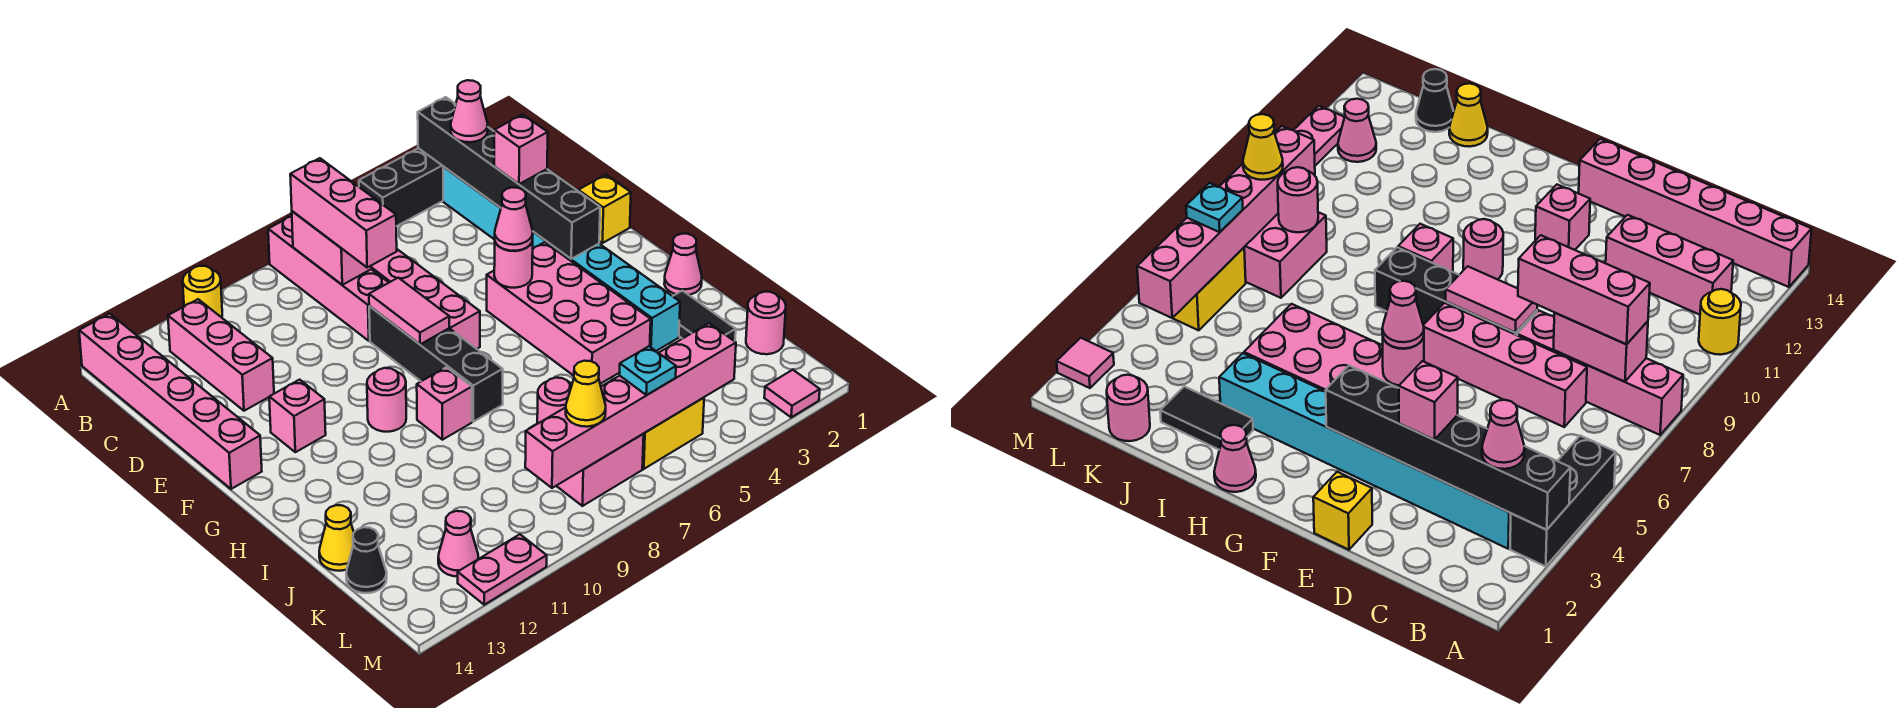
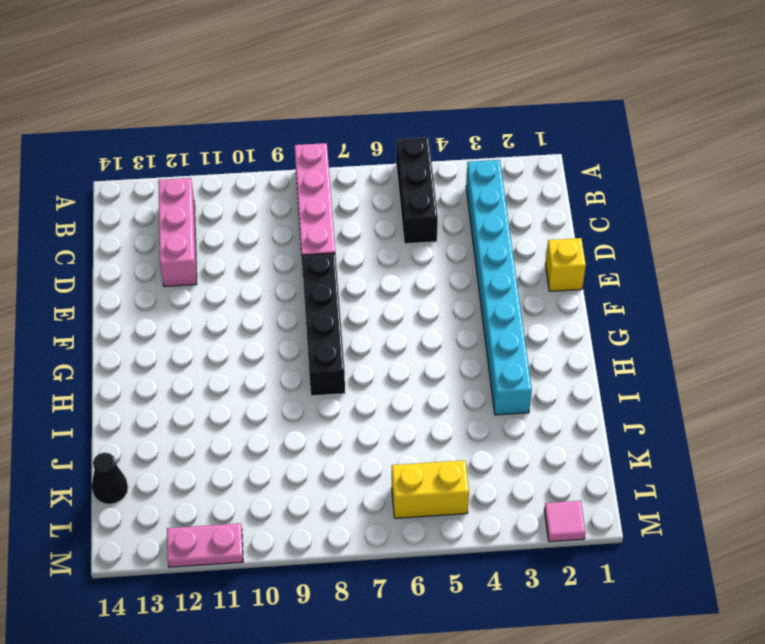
black brick A5:C5 level 1 -> black brick A3:A5 level 1
none -> yellow round brick A11 level 1
none -> pink brick A14:F14 level 1
none -> pink brick C7:F7 level 1
none -> pink brick F4:I5 level 1

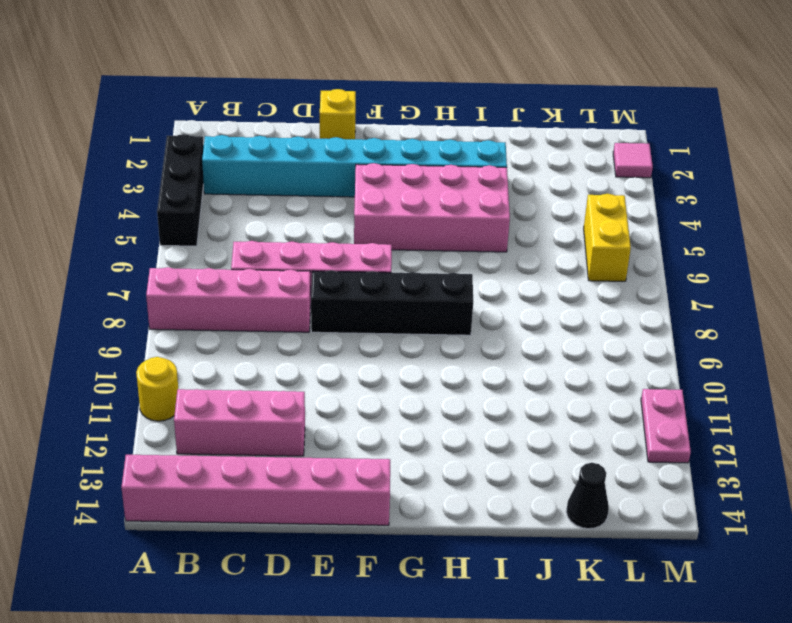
none -> pink brick F12 level 1
none -> pink round brick G10 level 1
none -> pink cone H1 level 1
none -> pink brick H9 level 1

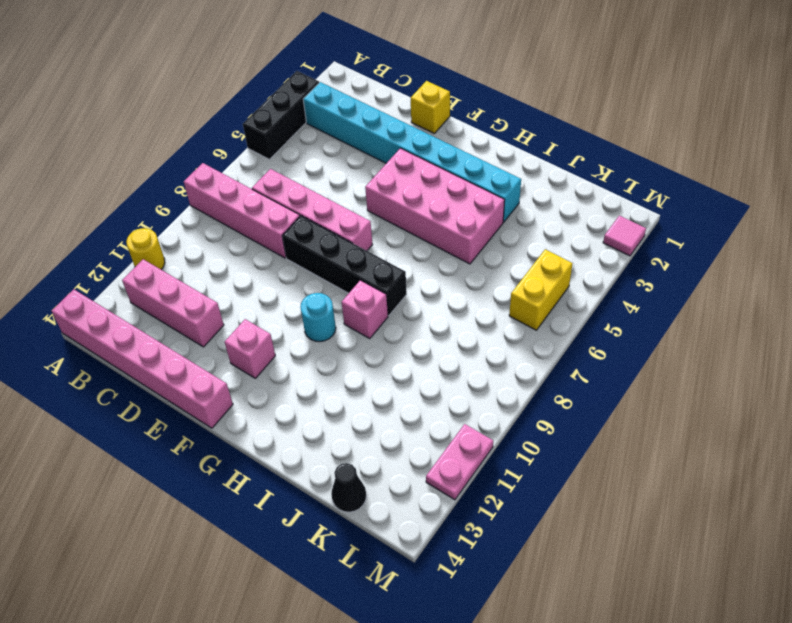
cyan round brick G10 level 1 -> pink round brick G10 level 1
none -> pink cone H1 level 1
none -> black tile I2:J2 level 1
none -> yellow cone J14 level 1
none -> pink round brick K1 level 1

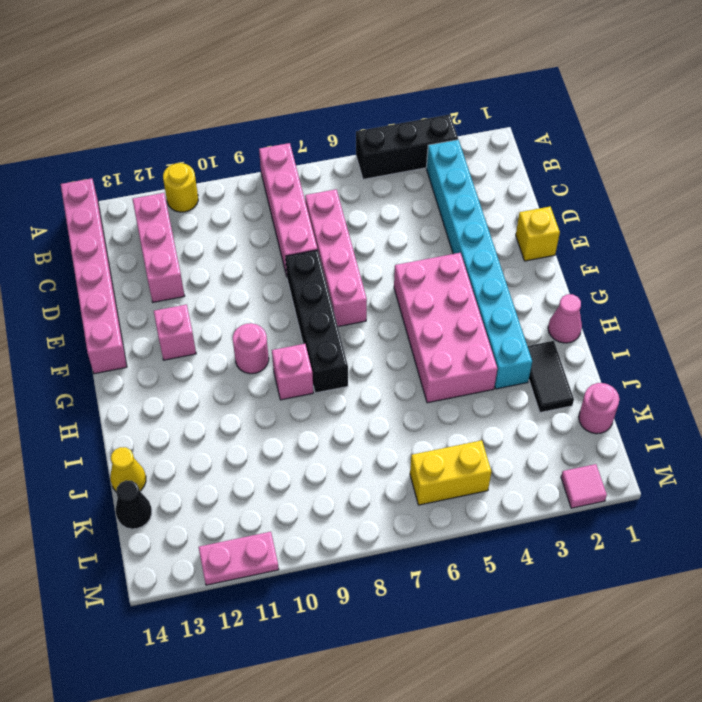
none -> pink brick K7:L8 level 1
none -> pink cone L12 level 1
none -> black brick A3:F3 level 2
none -> pink brick B8:C8 level 2

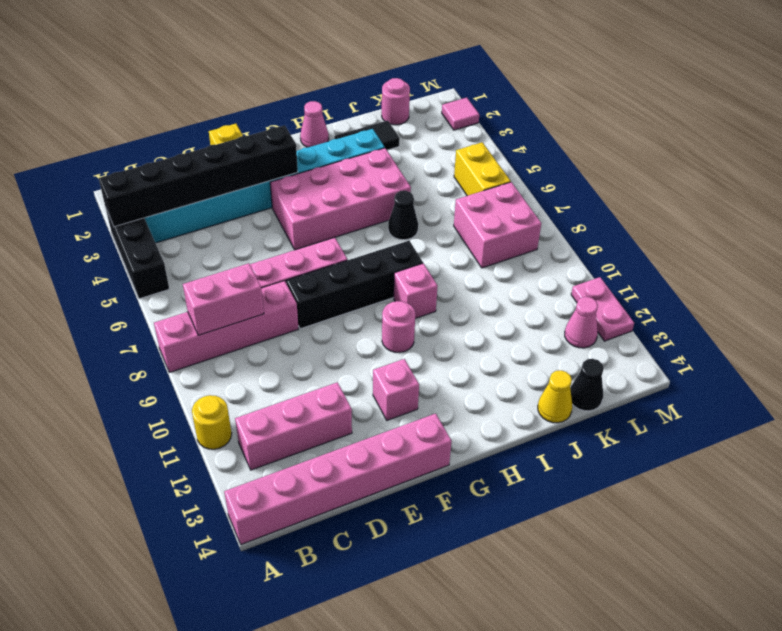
black cone I6 level 1 -> none
none -> pink tile E8:F8 level 2
none -> pink round brick F5 level 2
none -> pink round brick K8 level 2
none -> pink brick L4:L9 level 2

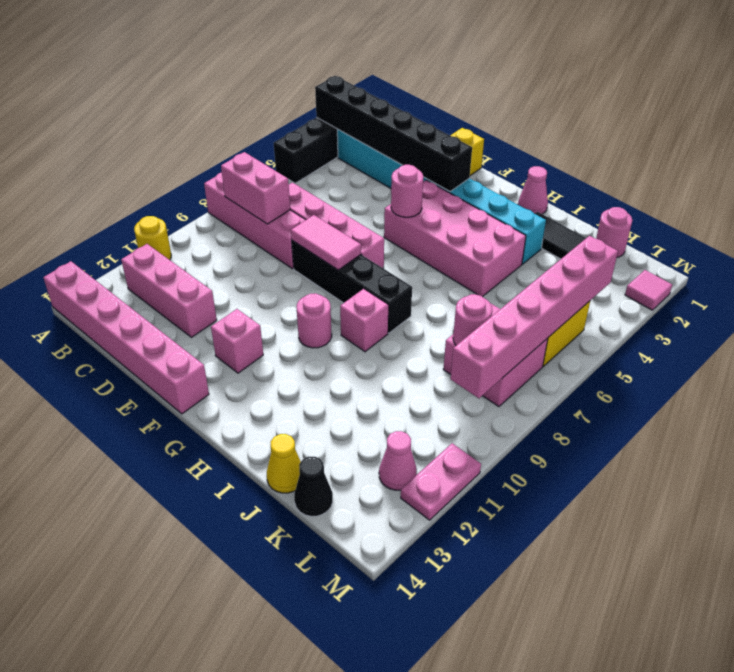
none -> pink cone B3 level 3
none -> pink brick B8:D8 level 3
none -> pink brick D3 level 3
none -> pink cone F5 level 3

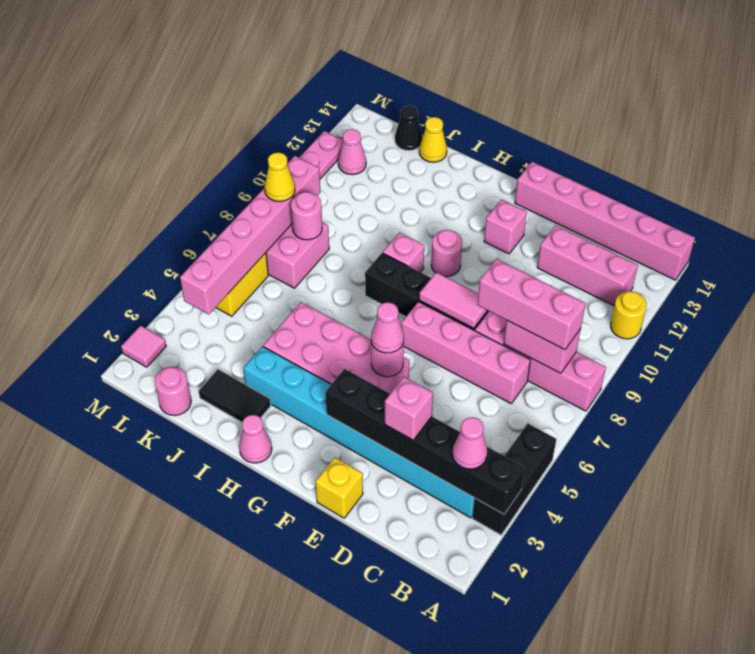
none -> cyan plate L6 level 3

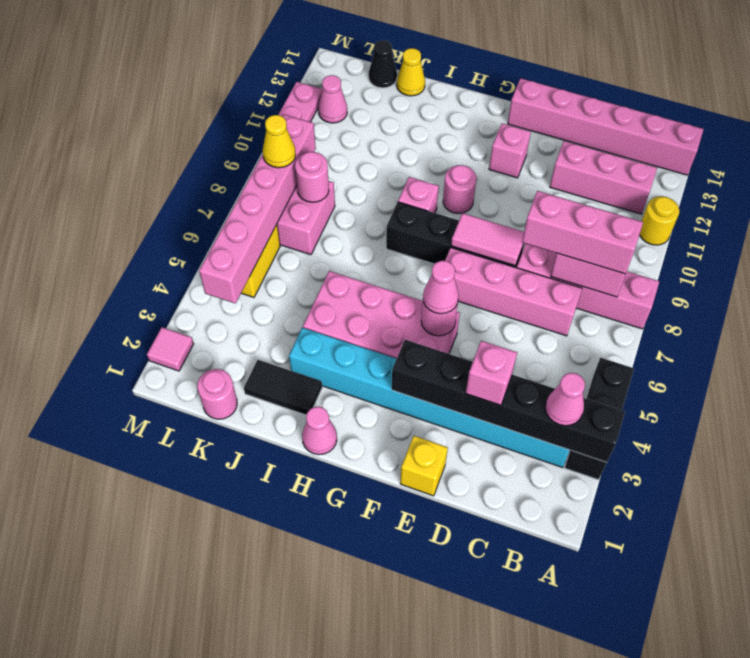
none -> cyan plate L6 level 3

